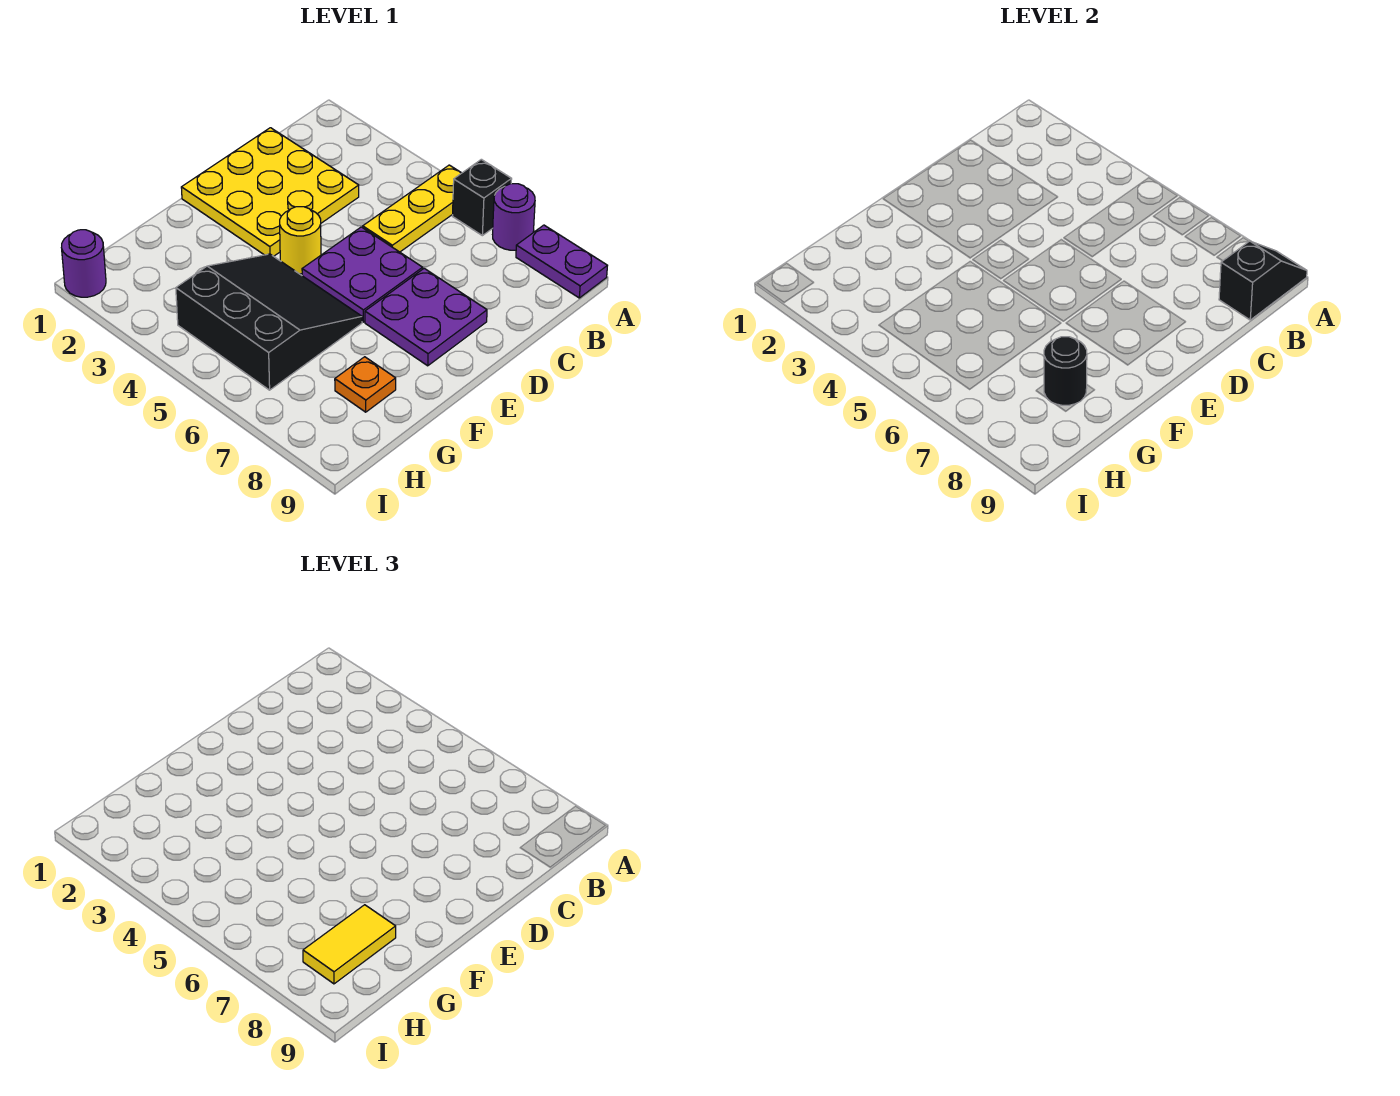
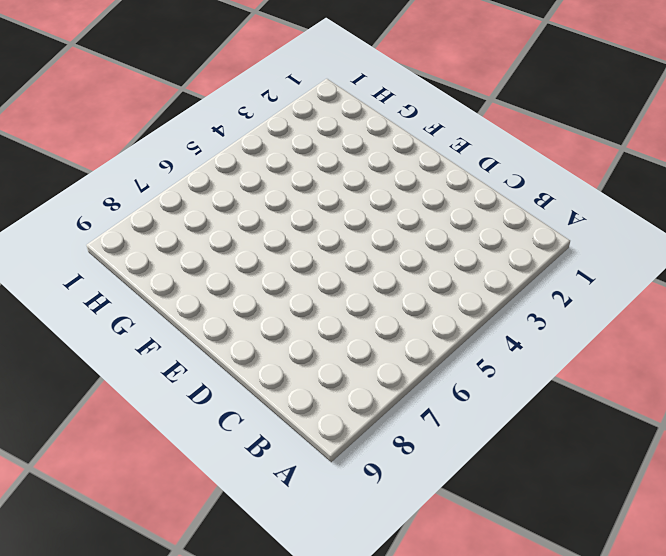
none -> yellow plate A5:C5 level 1
none -> black brick A6 level 1
none -> purple round brick A7 level 1

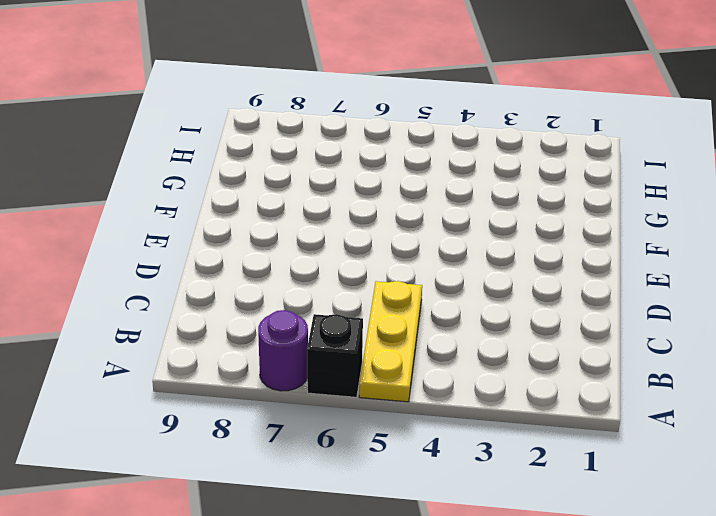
none -> purple plate A8:A9 level 1
none -> yellow plate C1:E3 level 1
none -> purple plate D5:E6 level 1

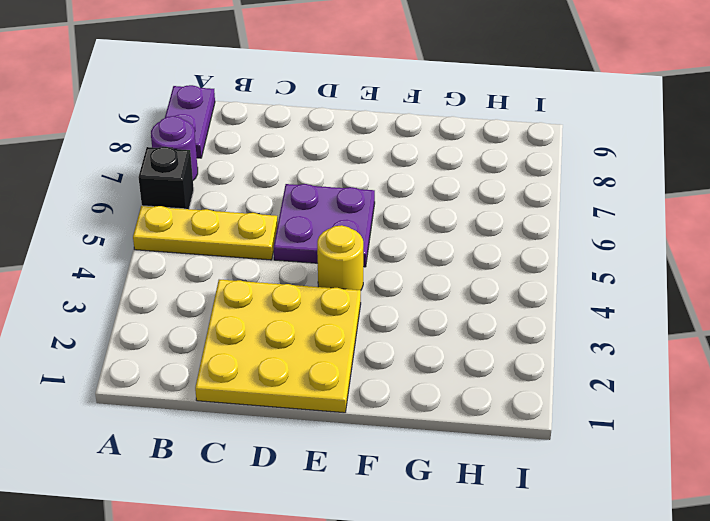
none -> purple plate D7:E8 level 1
none -> black slope F4:H6 level 1 top H
none -> orange plate G8 level 1

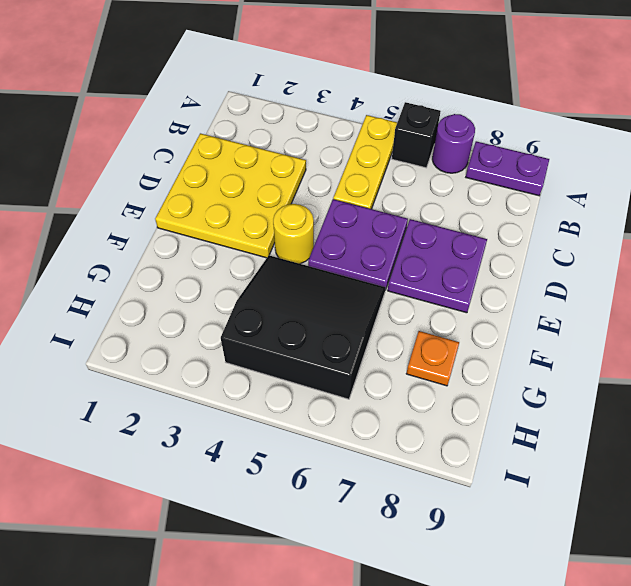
none -> purple round brick I1 level 1
none -> black slope A9:B9 level 2 top B
none -> black round brick G8 level 2

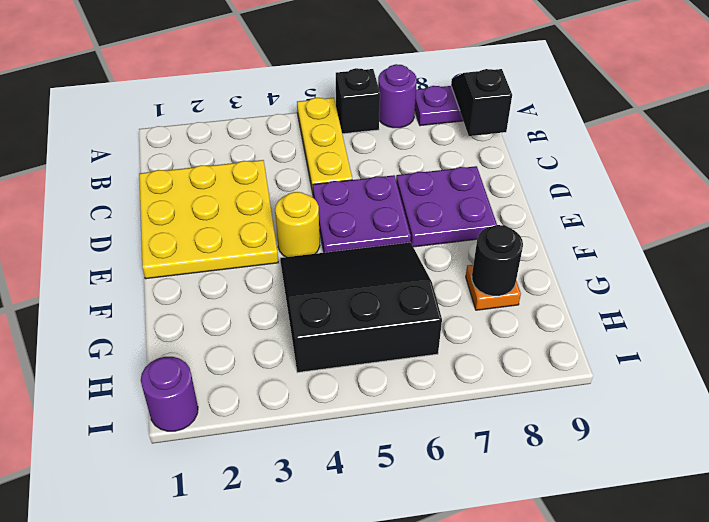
none -> yellow tile G8:H8 level 3

